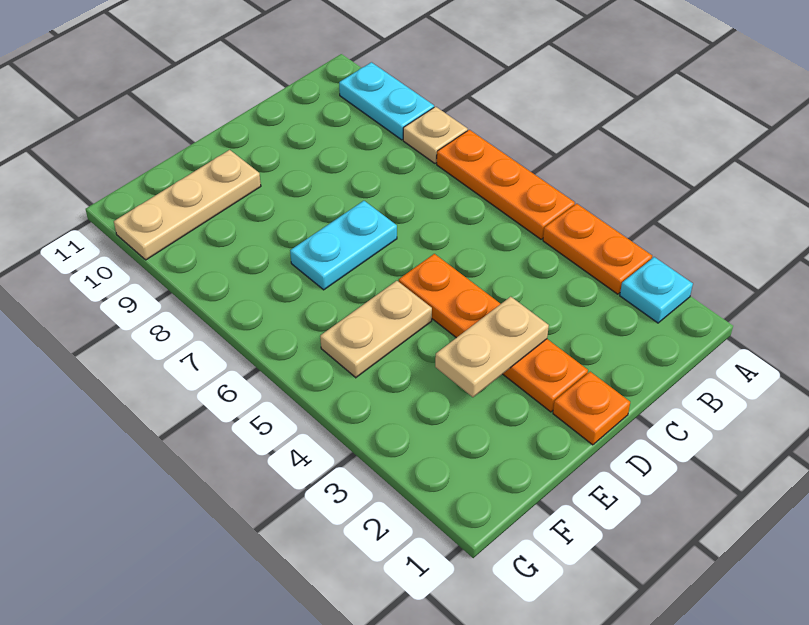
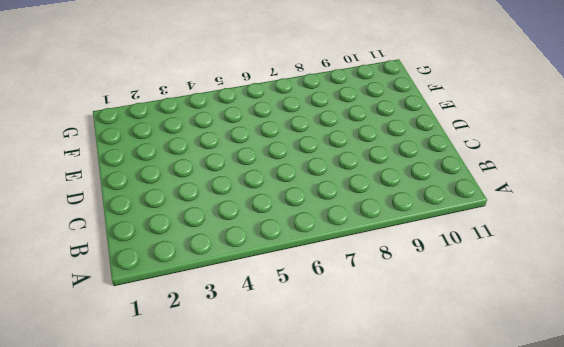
none -> cyan plate A2 level 1
none -> orange plate A3:A4 level 1

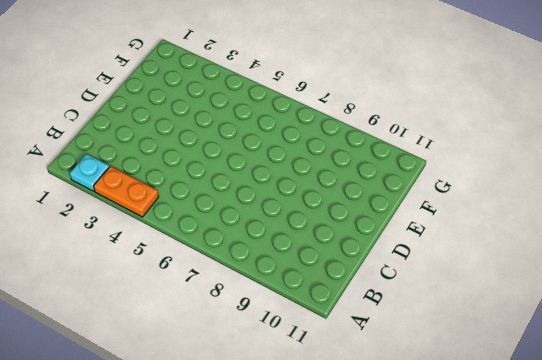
none -> orange plate A5:A7 level 1
none -> tan plate A8 level 1

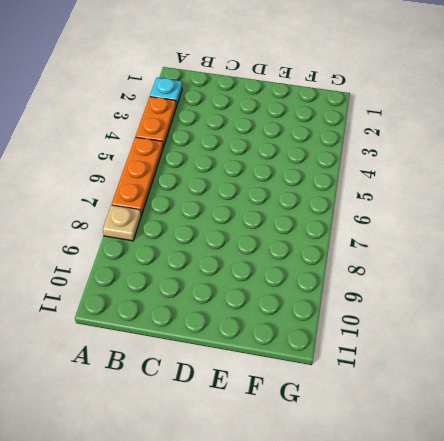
none -> cyan plate A9:A10 level 1
none -> orange plate D1 level 1

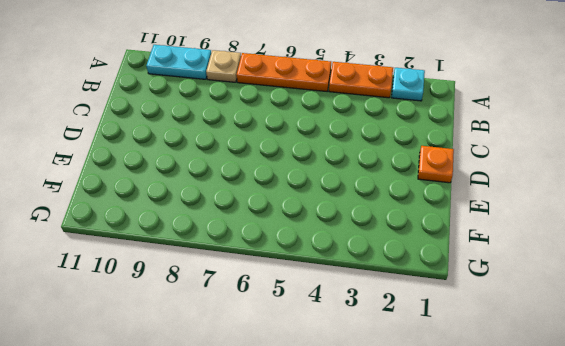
none -> orange plate D2:D5 level 1
none -> cyan plate D7:E7 level 1

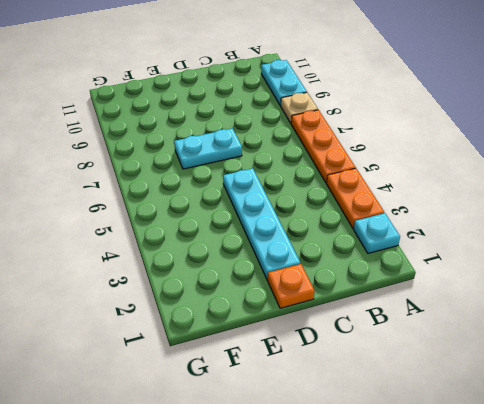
cyan plate D2:D5 level 1 -> orange plate D2:D5 level 1
none -> tan plate E5:F5 level 1
none -> tan plate E10:G10 level 1

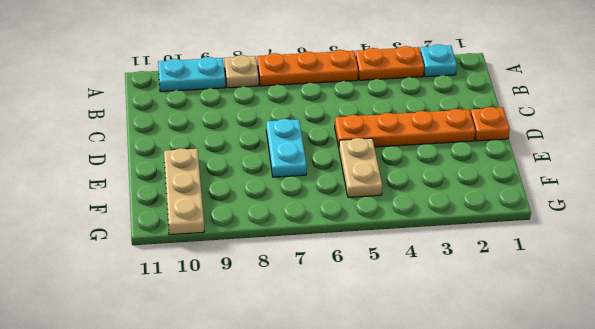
none -> tan plate D3:E3 level 2

